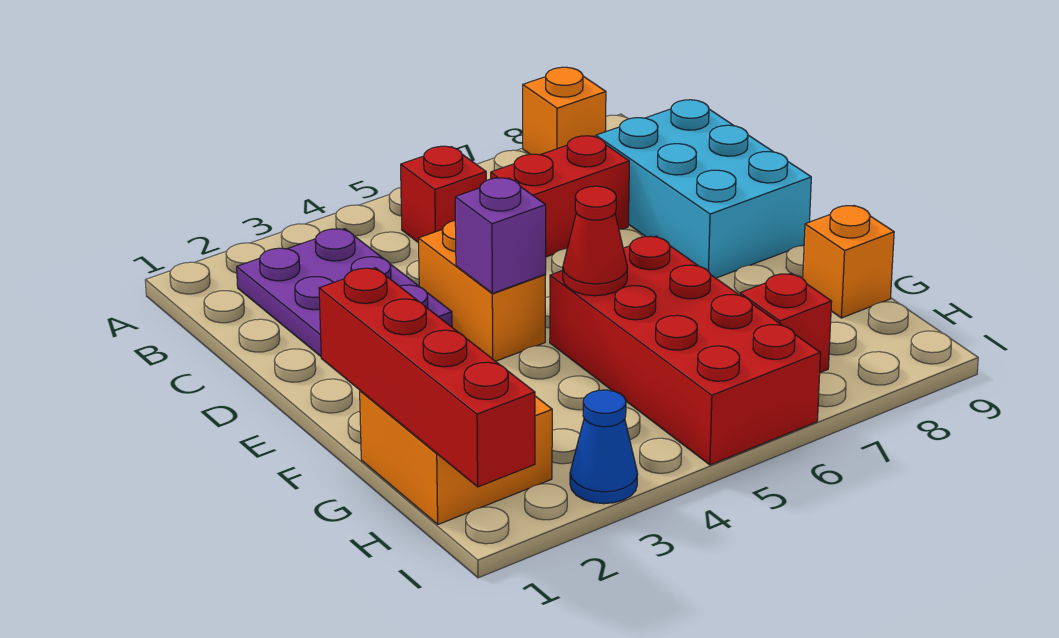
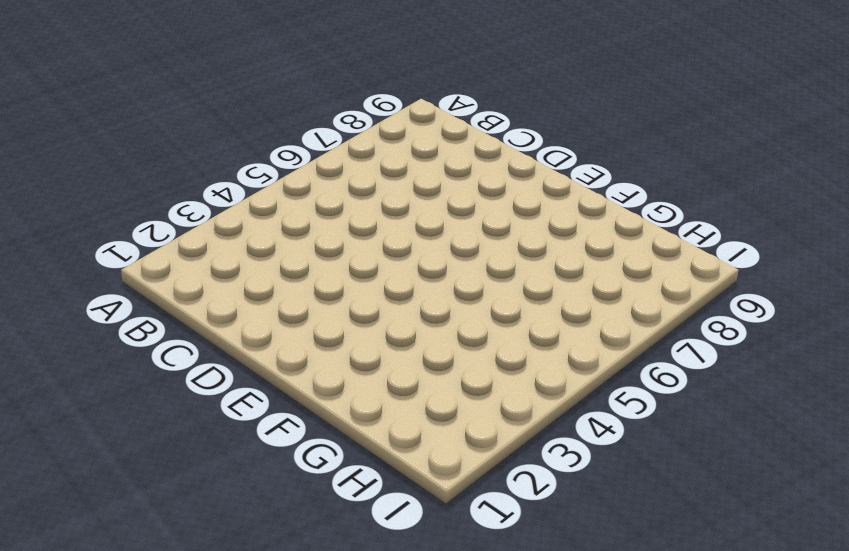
none -> orange brick A8 level 1
none -> purple plate B2:D3 level 1
none -> red brick B5 level 1

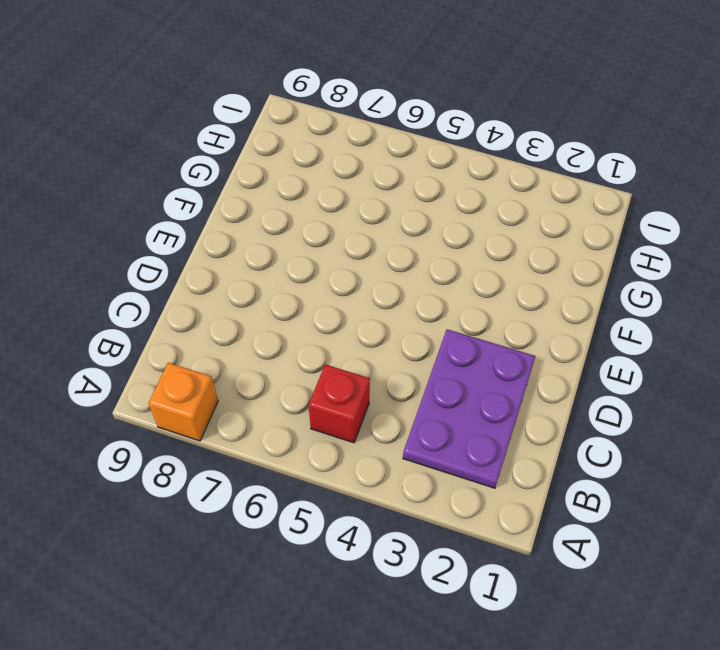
none -> red brick C6:C7 level 1
none -> cyan brick C8:E9 level 1
none -> orange brick D4:E4 level 1

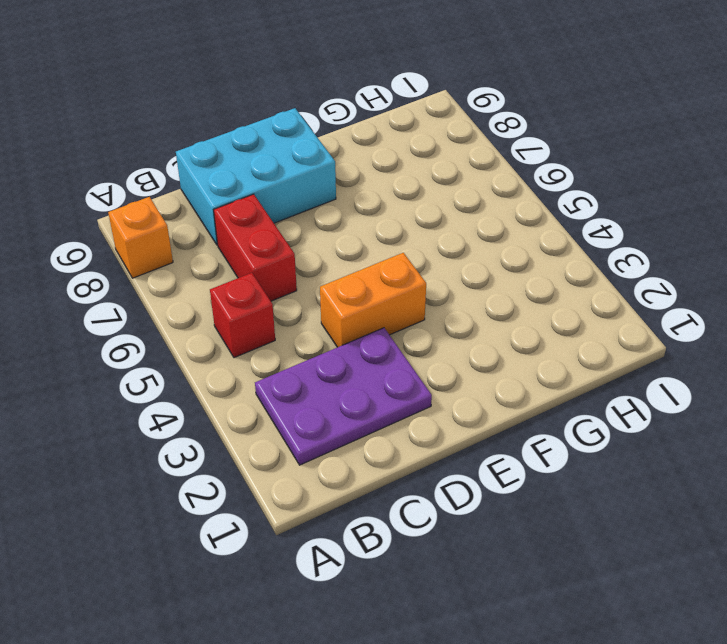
none -> red brick F5:I6 level 1
none -> orange brick G1:H2 level 1
none -> orange brick G9 level 1

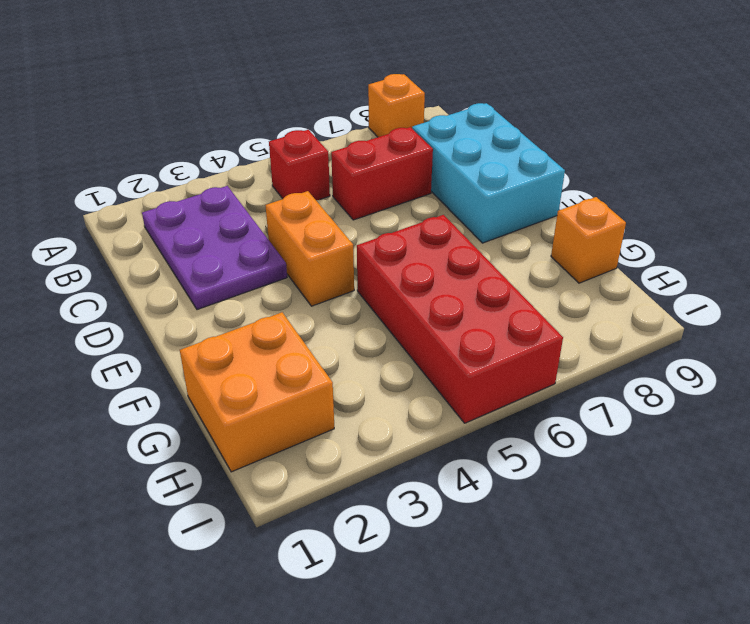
none -> red brick H7 level 1
none -> blue cone I3 level 1
none -> purple brick E4 level 2

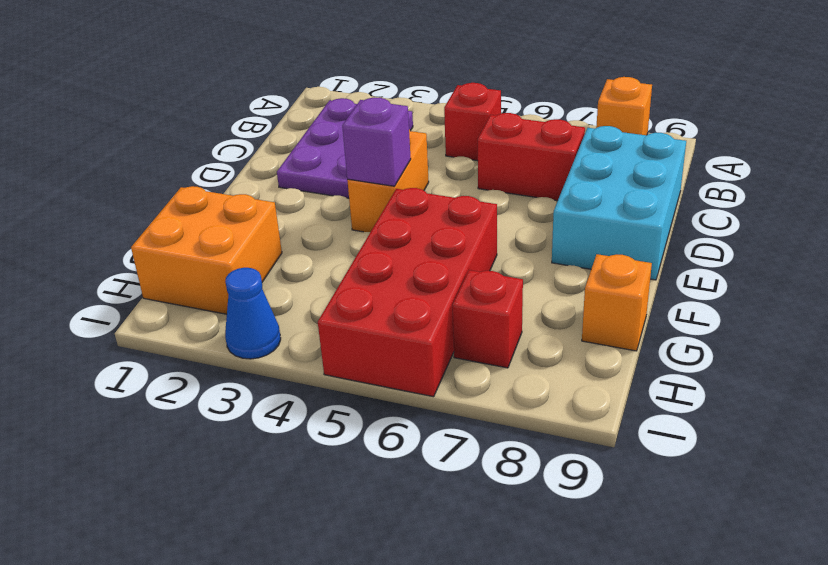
none -> red brick F1:I1 level 2
none -> red cone F5 level 2

